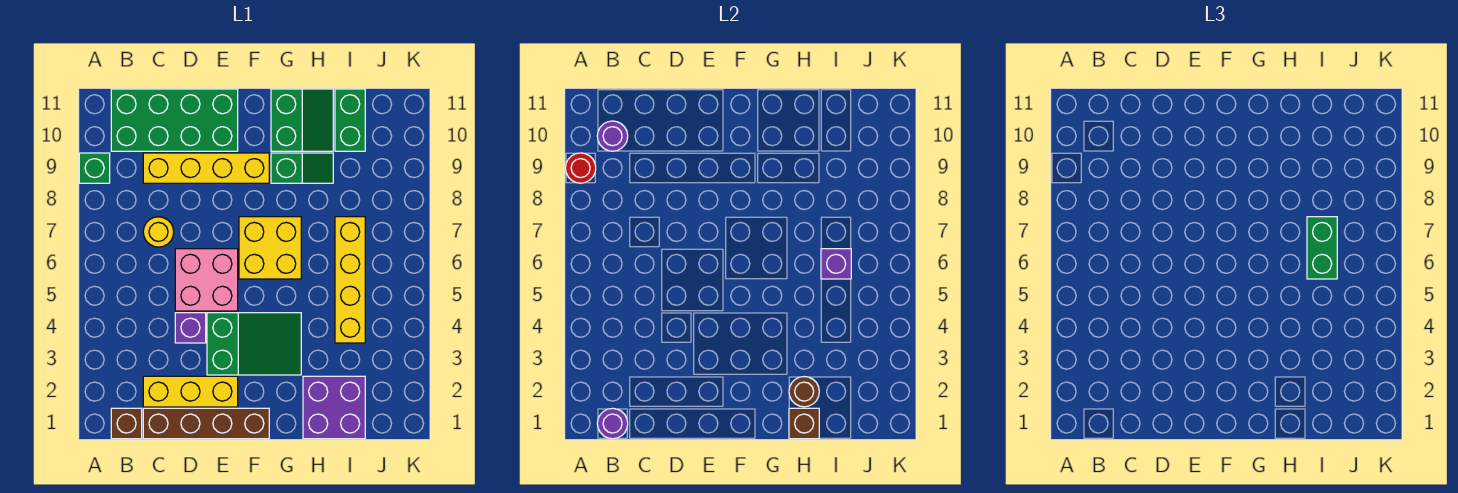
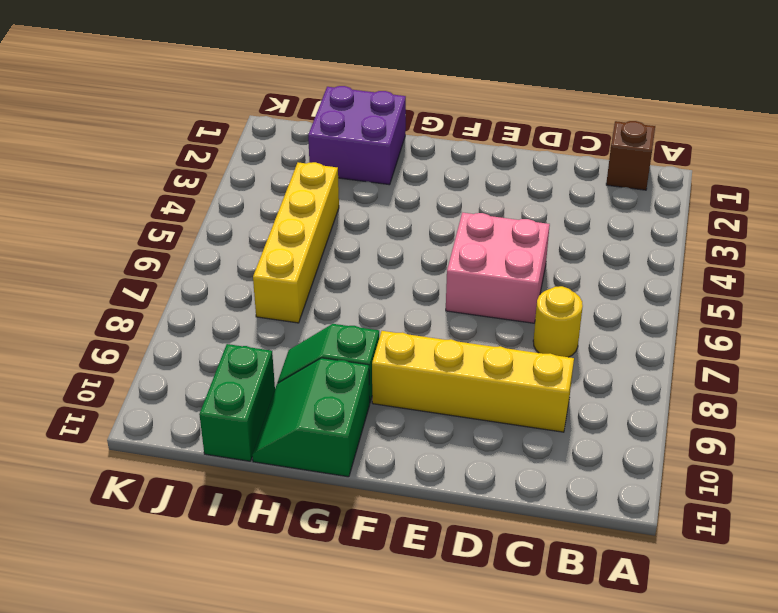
none -> green brick A9 level 1
none -> green brick B10:E11 level 1
none -> brown brick C1:F1 level 1

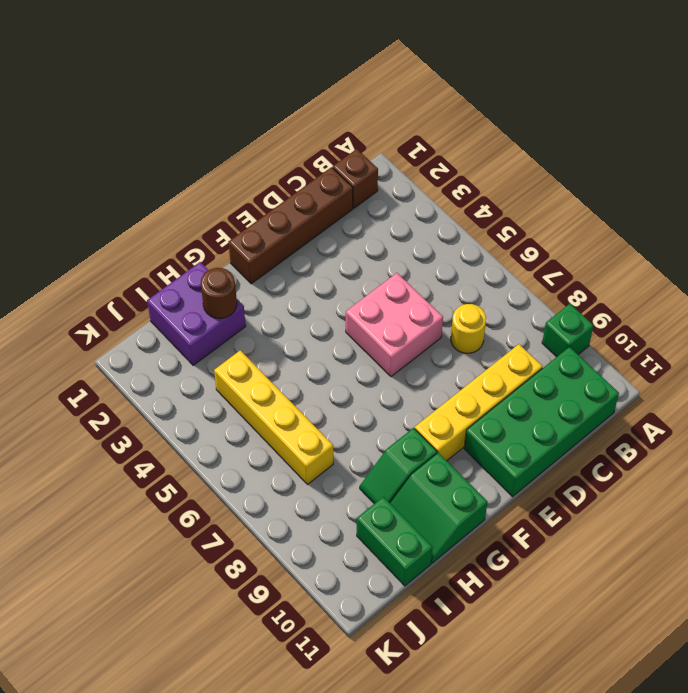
none -> yellow brick C2:E2 level 1
none -> purple brick D4 level 1
none -> green slope E3:G4 level 1 top E

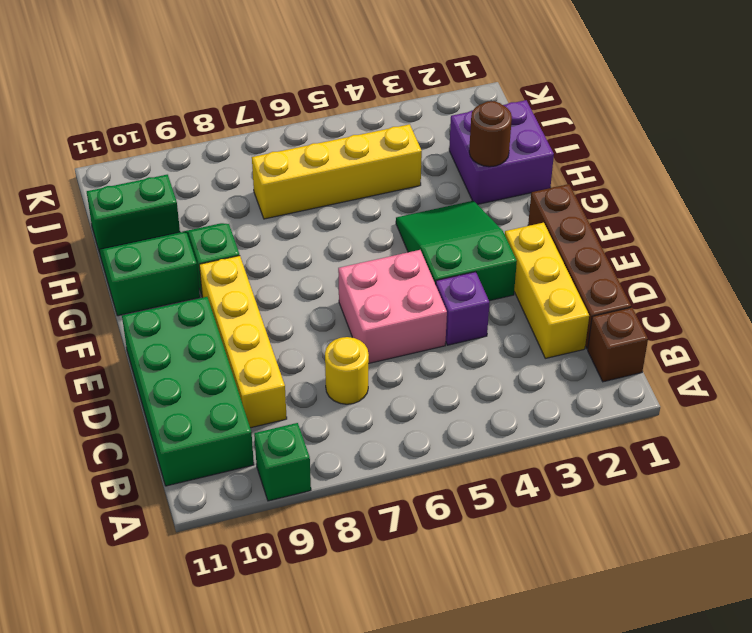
none -> yellow brick F6:G7 level 1
none -> red round brick A9 level 2
none -> purple round brick B1 level 2

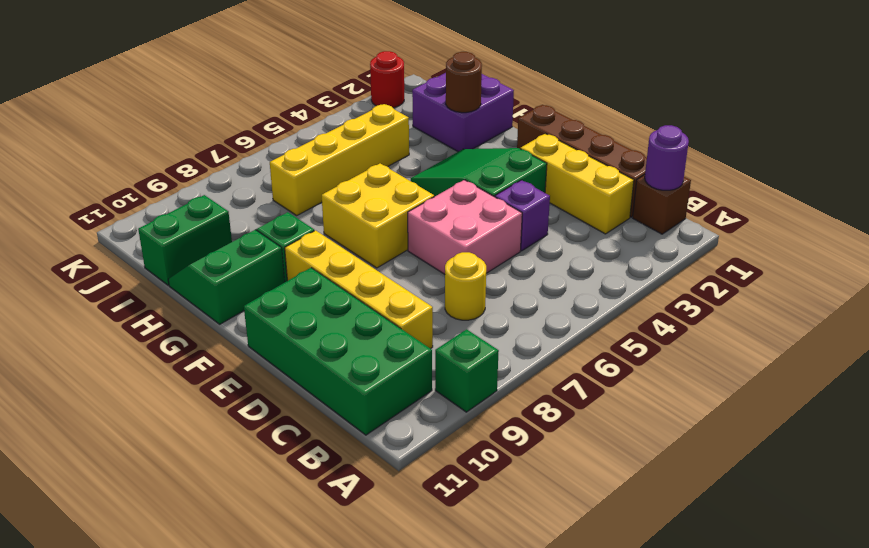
red round brick K2 level 1 -> red round brick A9 level 2
none -> purple round brick B10 level 2
none -> brown brick H1 level 2
none -> purple brick I6 level 2

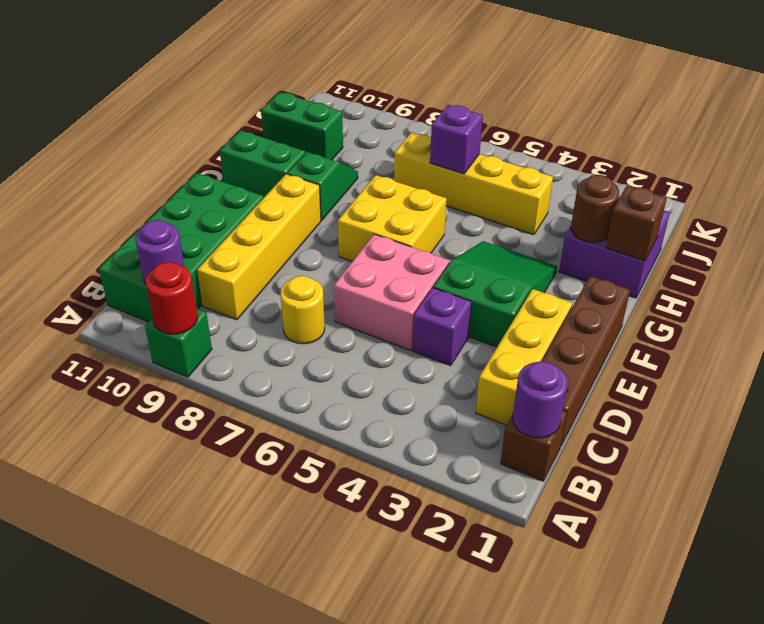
none -> green brick I6:I7 level 3

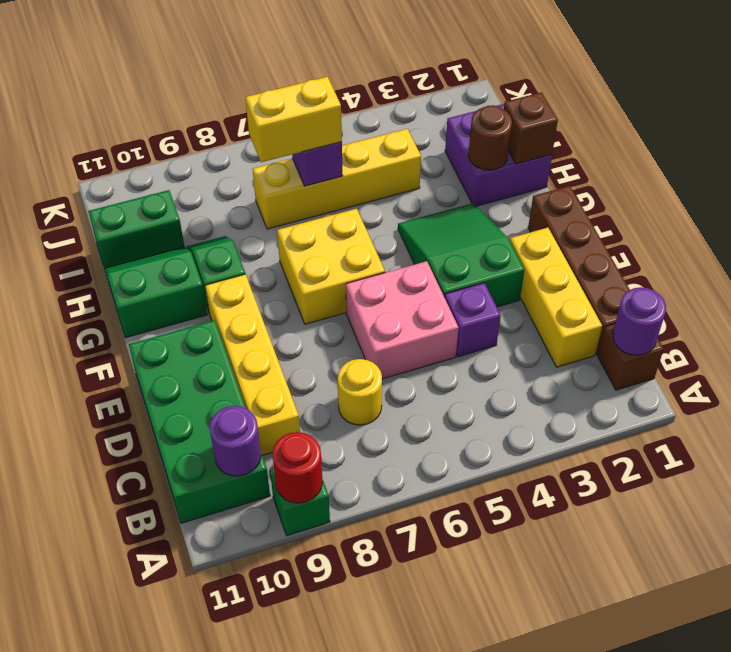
yellow brick I6:I7 level 3 -> green brick I6:I7 level 3

